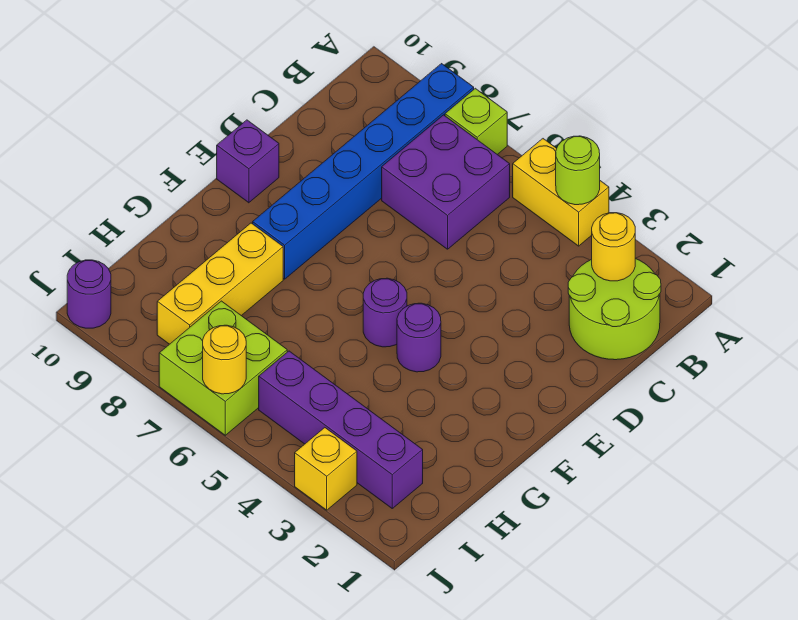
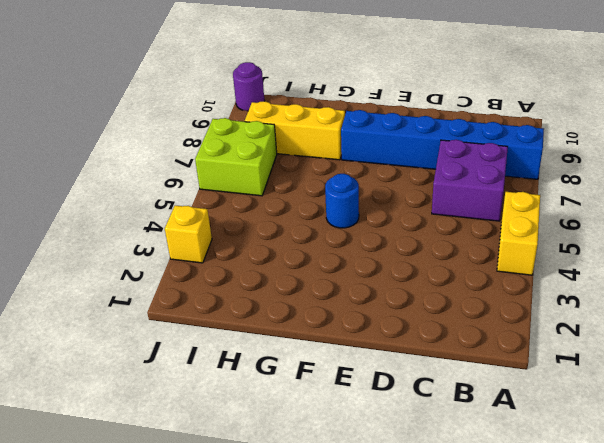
blue round brick F5 level 1 -> purple round brick F5 level 1
none -> lime brick A7 level 1
none -> lime round brick B1:C2 level 1
none -> purple brick E10 level 1

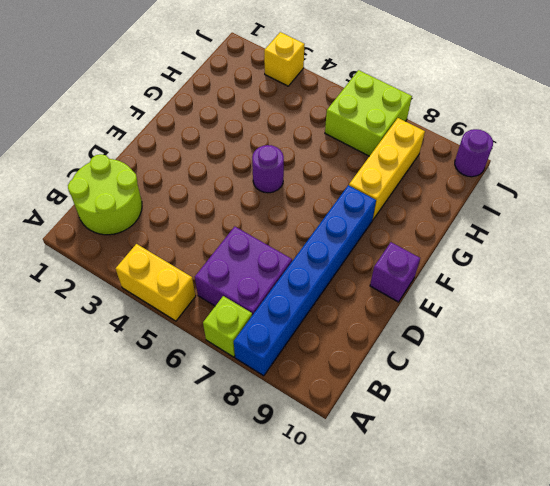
none -> purple round brick F4 level 1
none -> purple brick I2:I5 level 1
none -> lime round brick A4 level 2

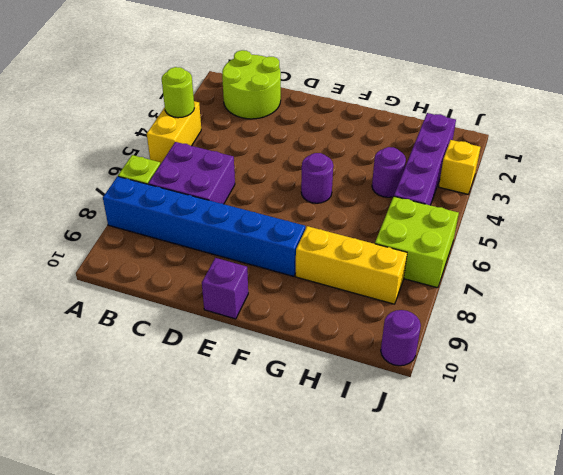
purple round brick H4 level 1 -> purple round brick F4 level 1
none -> yellow round brick B2 level 2
none -> yellow round brick J6 level 2

